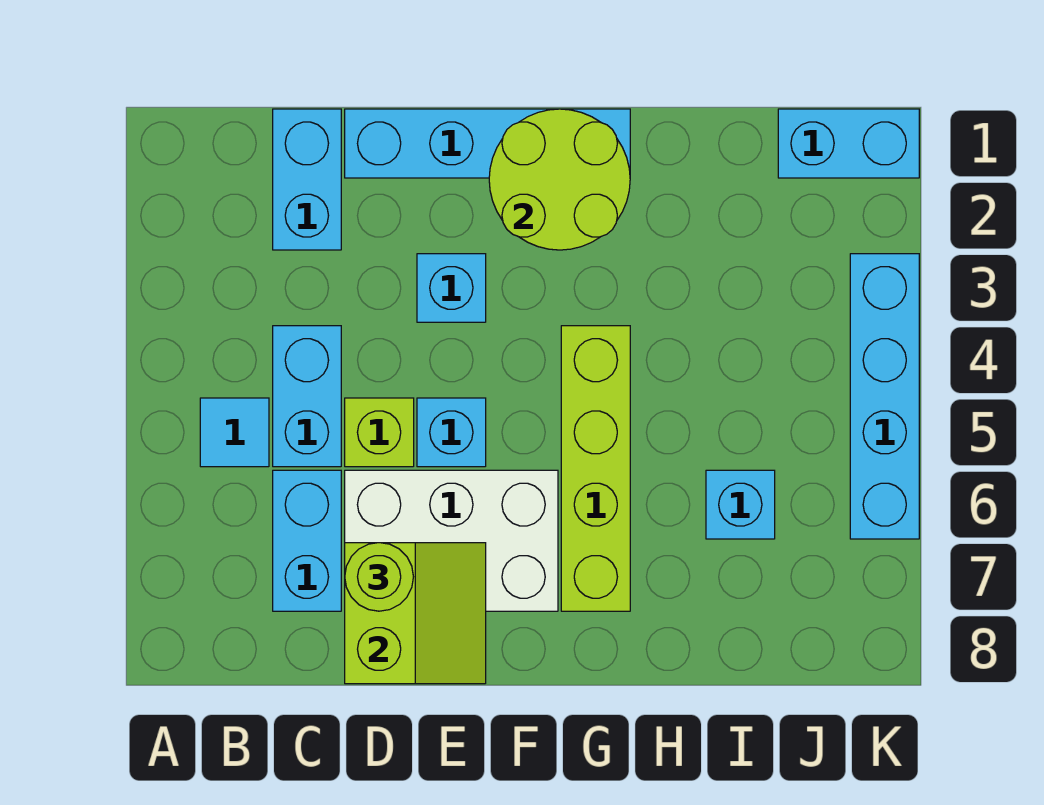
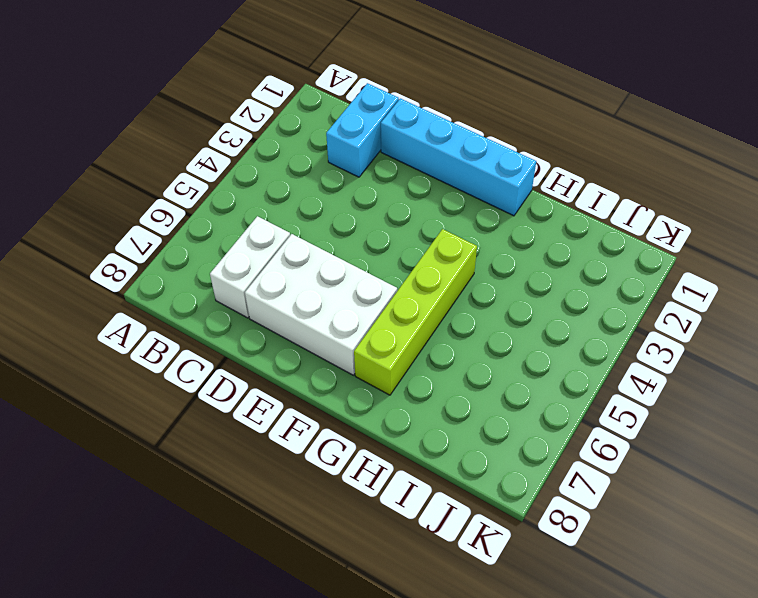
white brick C6:C7 level 1 -> cyan brick C6:C7 level 1
none -> cyan tile B5 level 1
none -> cyan brick C4:C5 level 1
none -> lime brick D5 level 1

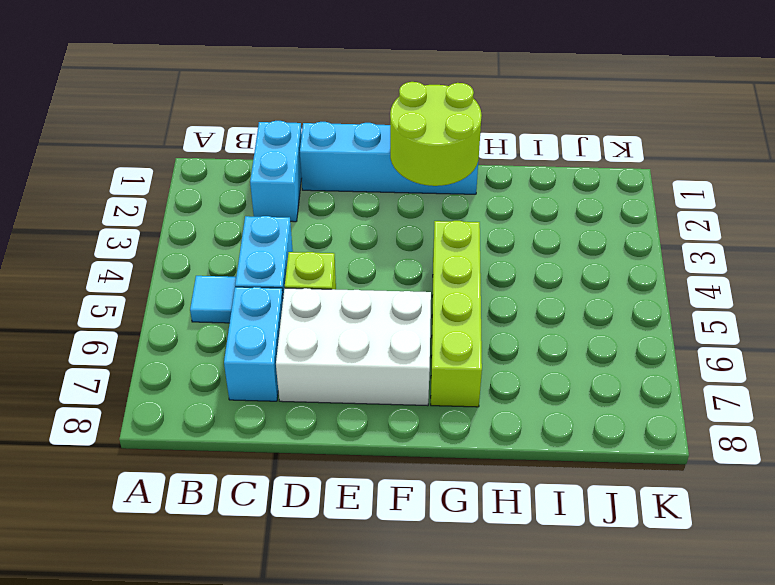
none -> cyan brick E3 level 1
none -> cyan brick E5 level 1
none -> cyan brick I6 level 1

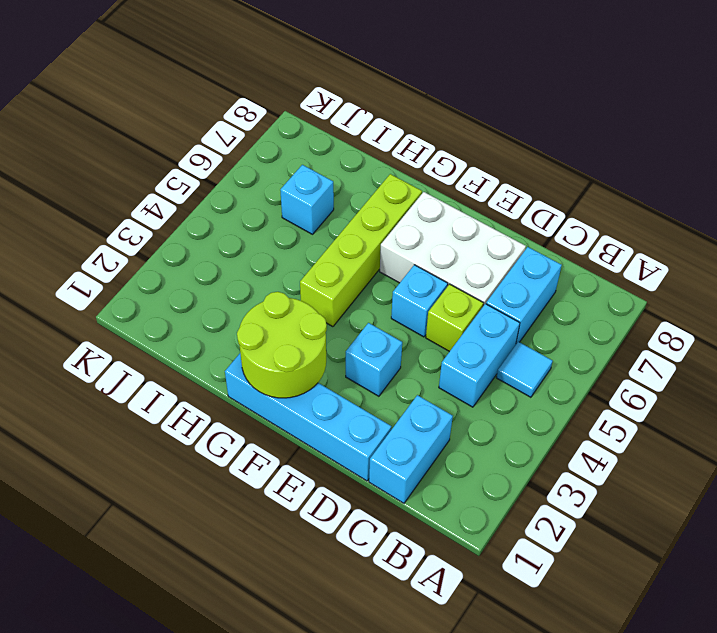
none -> cyan brick J1:K1 level 1
none -> cyan brick K3:K6 level 1
none -> lime slope D7:E8 level 2 top D

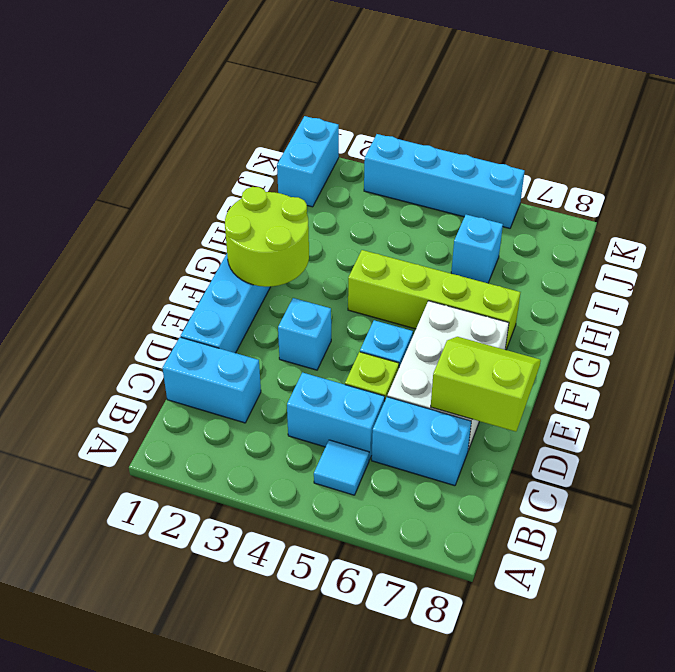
none -> lime round brick D7 level 3

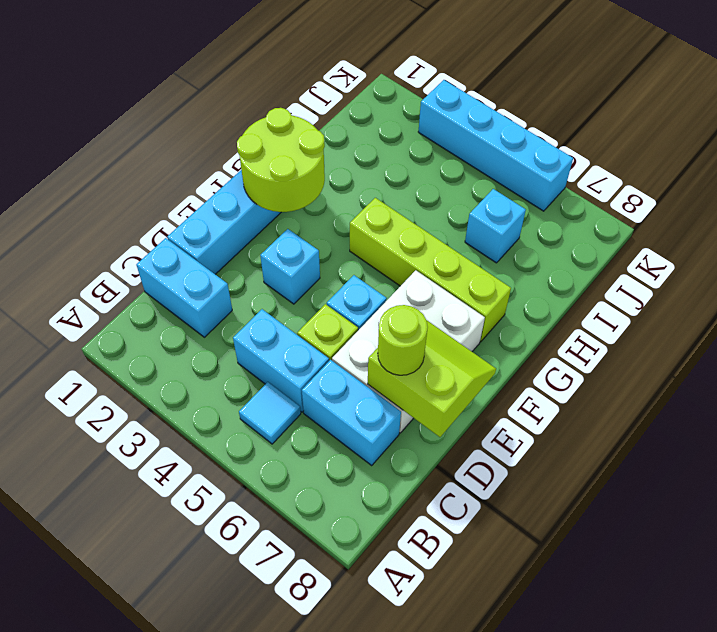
none -> cyan brick J1:K1 level 1

